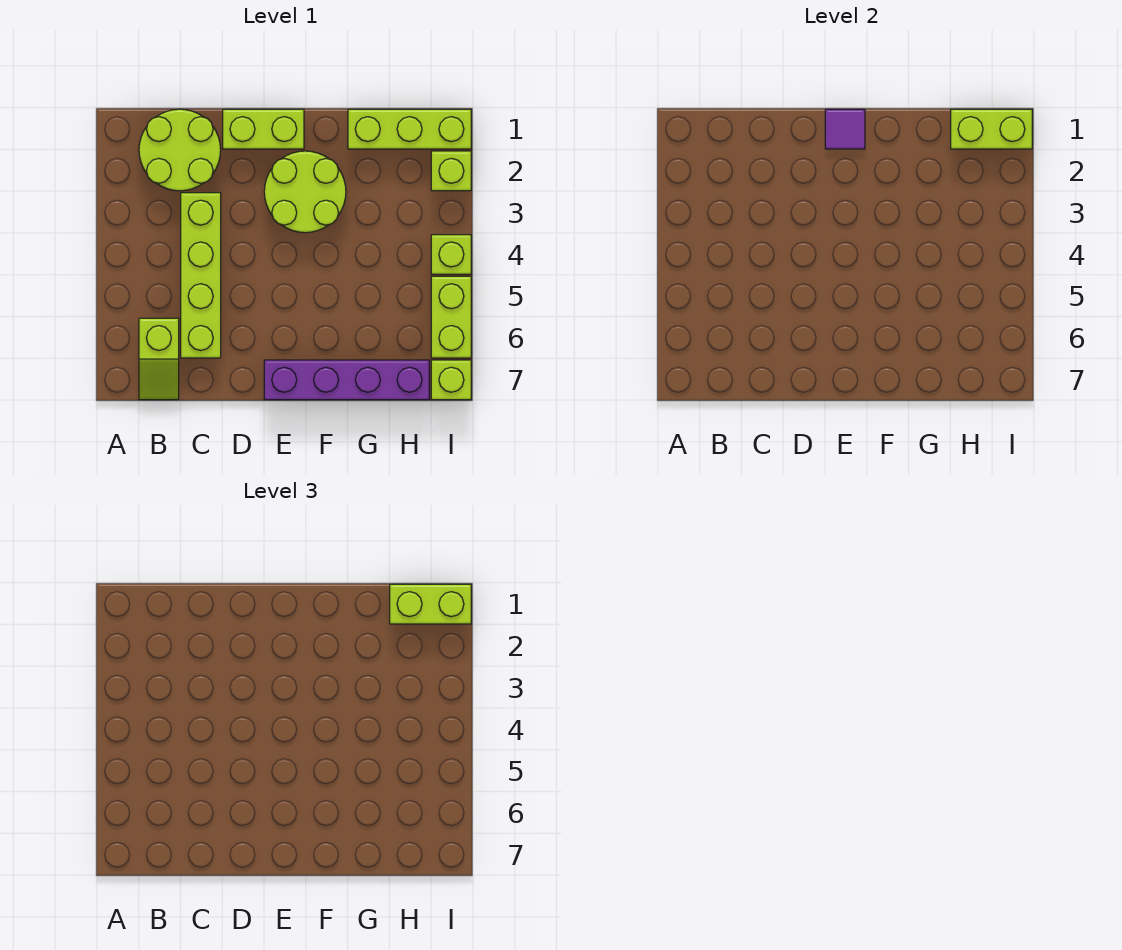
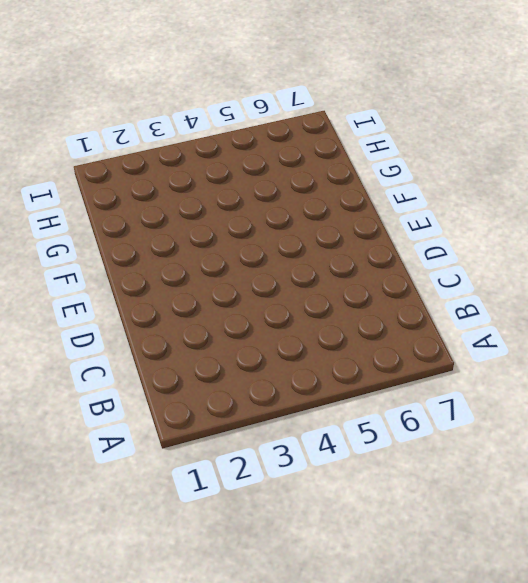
none -> lime round brick B1:C2 level 1
none -> lime slope B6:B7 level 1 top 6
none -> lime brick C3:C6 level 1

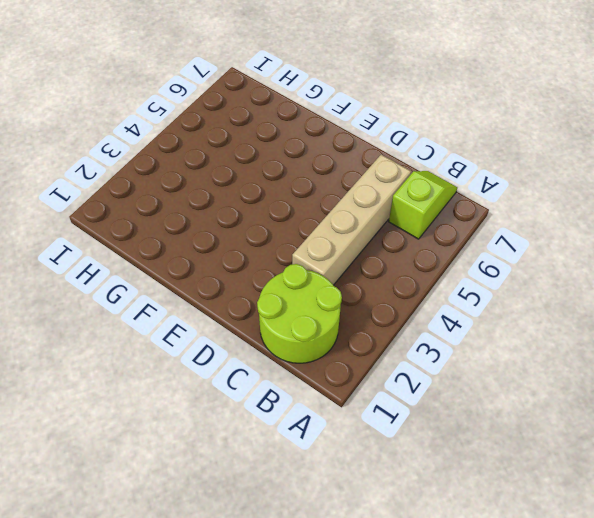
tan brick C3:C6 level 1 -> lime brick C3:C6 level 1
none -> lime brick D1:E1 level 1
none -> lime round brick E2:F3 level 1
none -> purple brick E7:H7 level 1

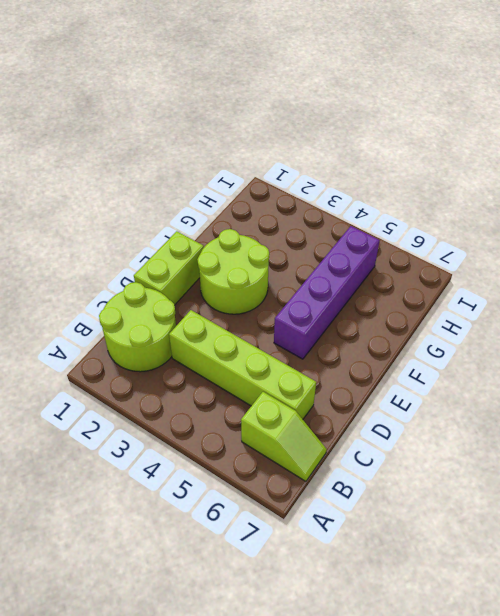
purple brick E5:H5 level 1 -> purple brick E7:H7 level 1
none -> lime brick G1:I1 level 1
none -> lime brick I2 level 1
none -> lime brick I4 level 1

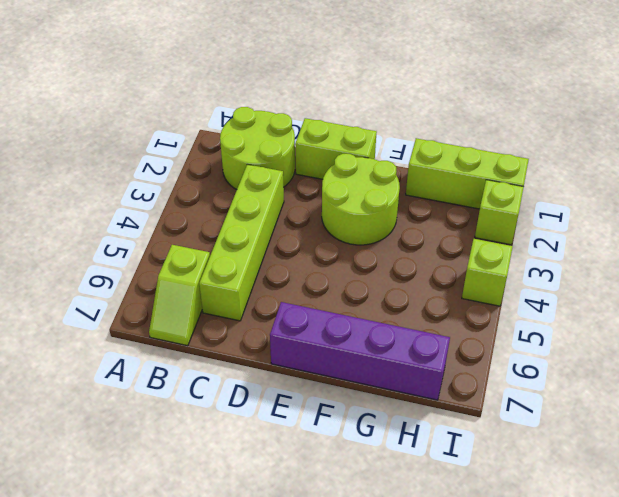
none -> lime brick I5:I6 level 1
none -> lime brick I7 level 1
none -> purple tile E1 level 2

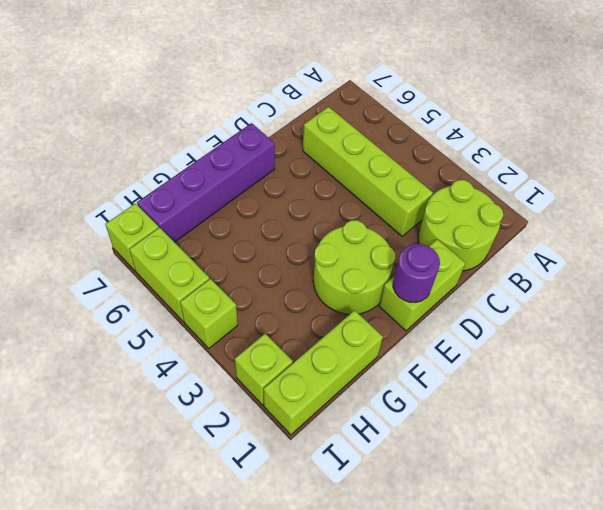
purple round brick E1 level 2 -> purple tile E1 level 2
none -> lime slope B6:B7 level 1 top 6
none -> lime brick H1:I1 level 2
none -> lime brick H1:I1 level 3

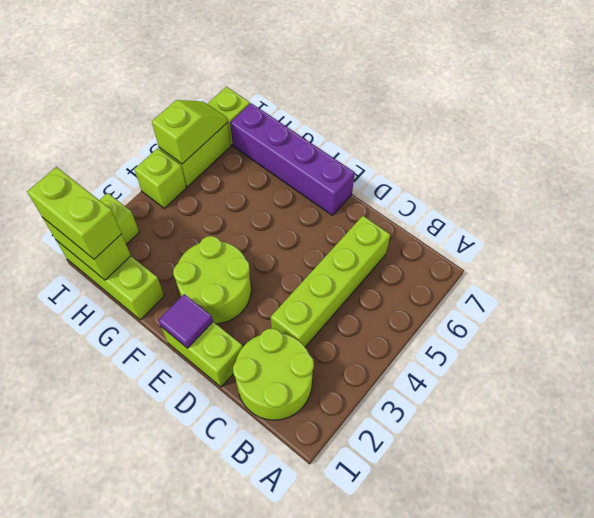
lime slope I5:I6 level 2 top 5 -> lime slope B6:B7 level 1 top 6

